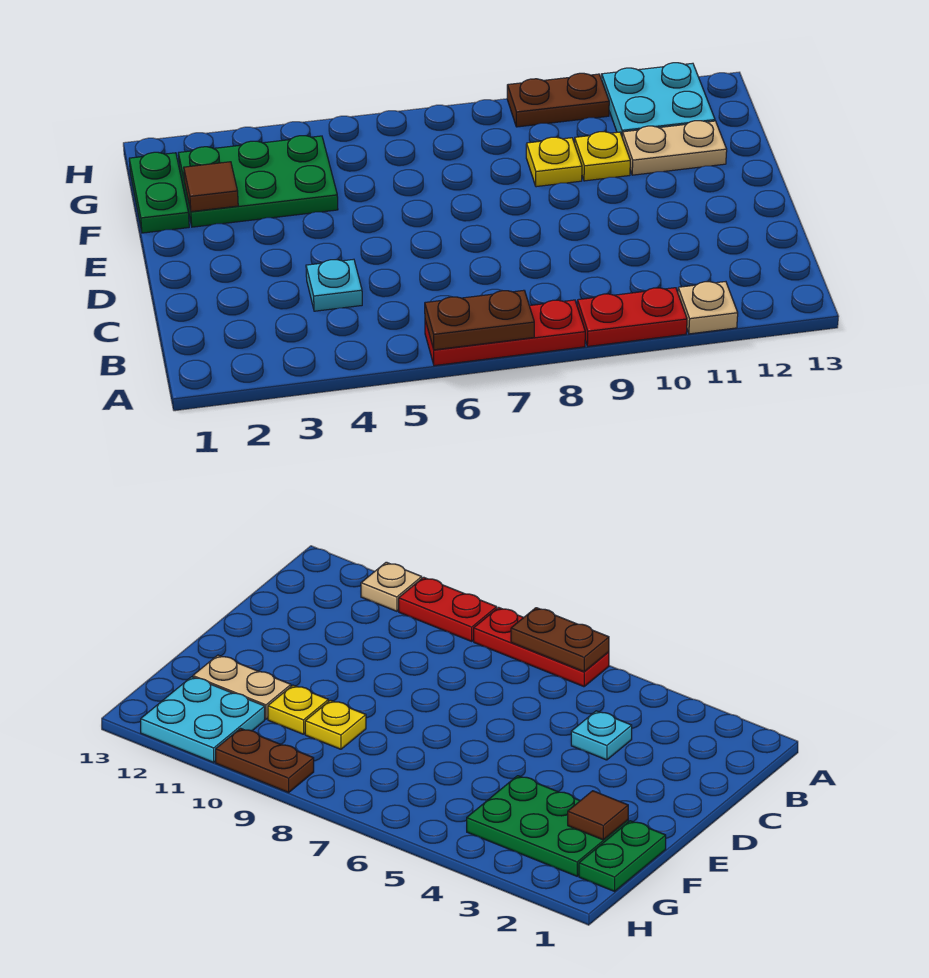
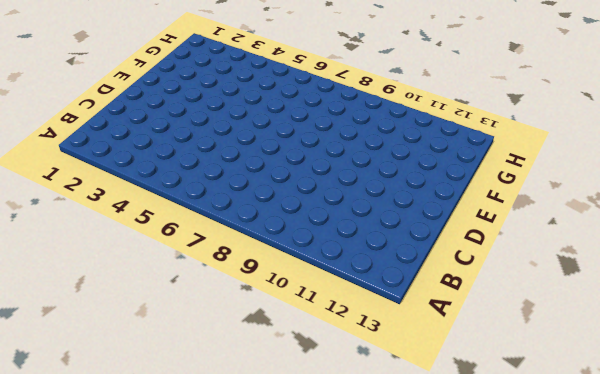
none -> red plate A6:A8 level 1
none -> red plate A9:A10 level 1
none -> tan plate A11 level 1

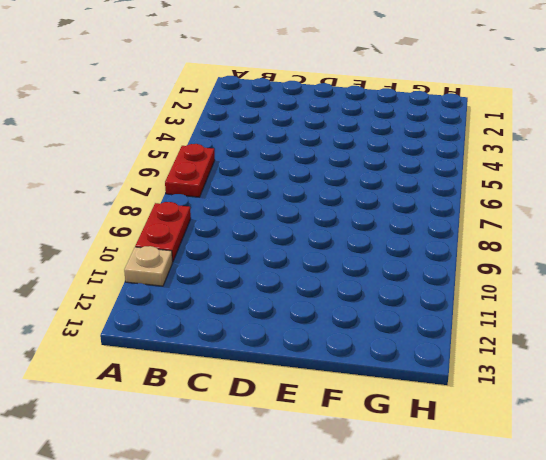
red plate A6:A7 level 1 -> red plate A6:A8 level 1
none -> cyan plate C4 level 1
none -> green plate F1:G1 level 1
none -> green plate F2:G4 level 1

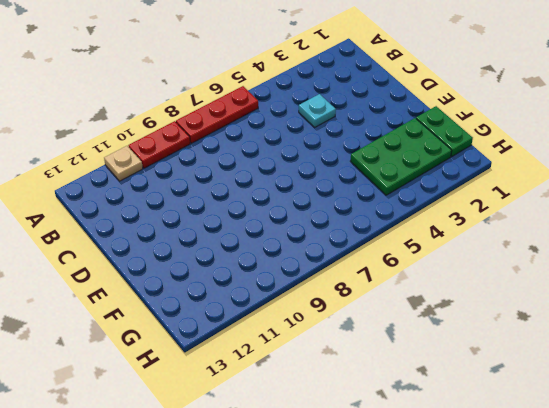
none -> yellow plate F9 level 1
none -> yellow plate F10 level 1
none -> tan plate F11:F12 level 1

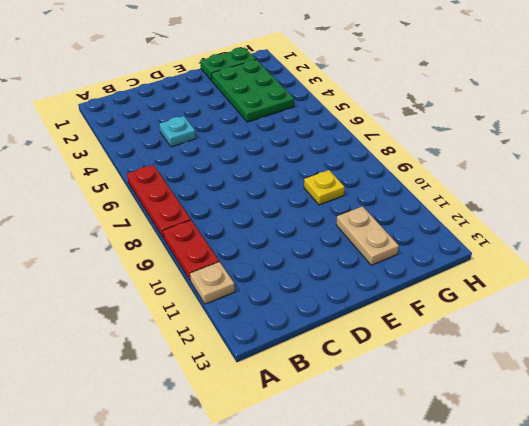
none -> yellow plate F10 level 1
none -> cyan plate G11:H12 level 1
none -> brown plate H9:H10 level 1

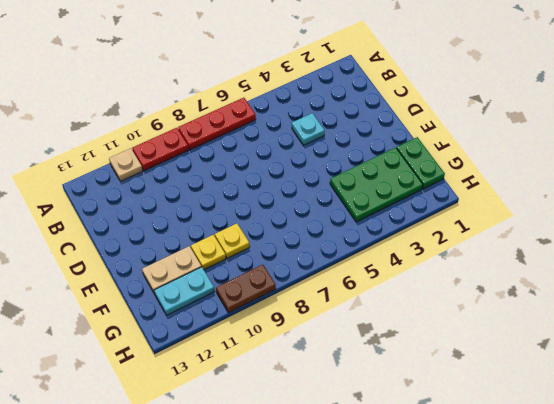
cyan plate G11:G12 level 1 -> cyan plate G11:H12 level 1
none -> brown plate A6:A7 level 2
none -> brown tile F2 level 2

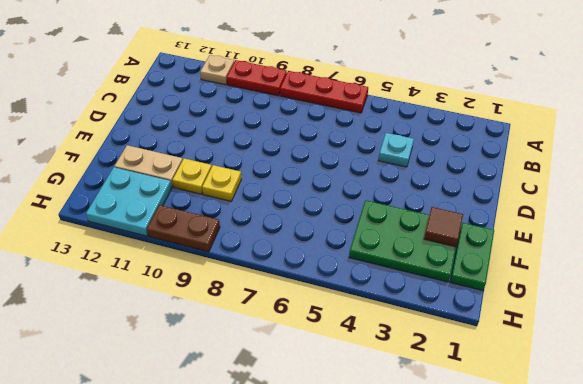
none -> brown plate A6:A7 level 2

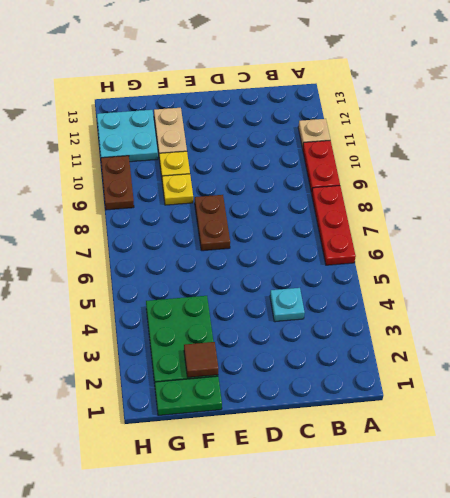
brown plate E7:E8 level 1 -> brown plate A6:A7 level 2

